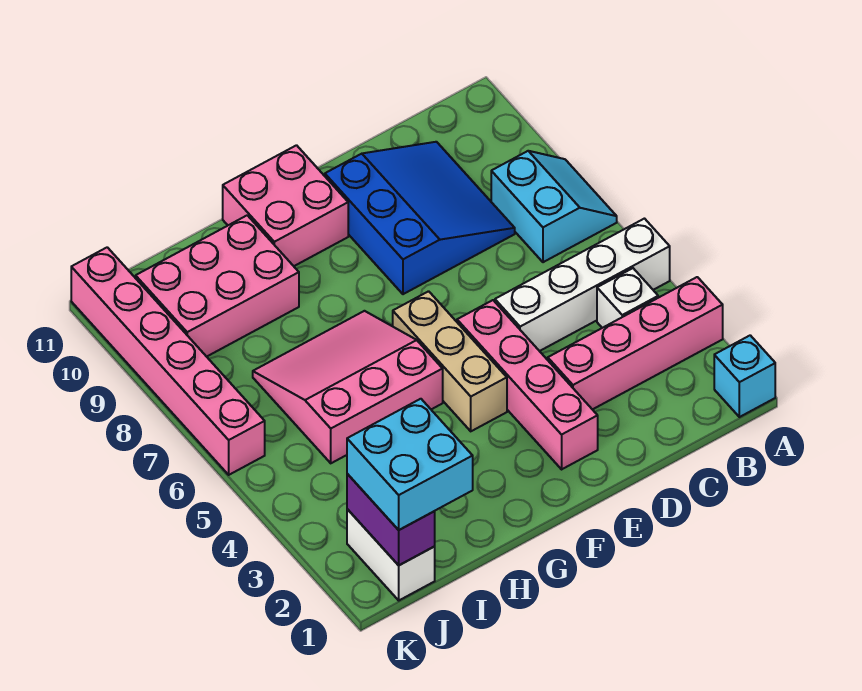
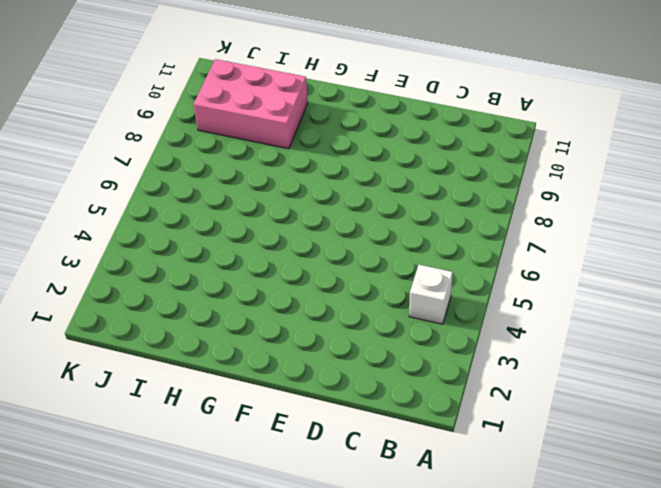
none -> cyan brick A1 level 1
none -> pink brick A3:D3 level 1
none -> white brick A5:D5 level 1

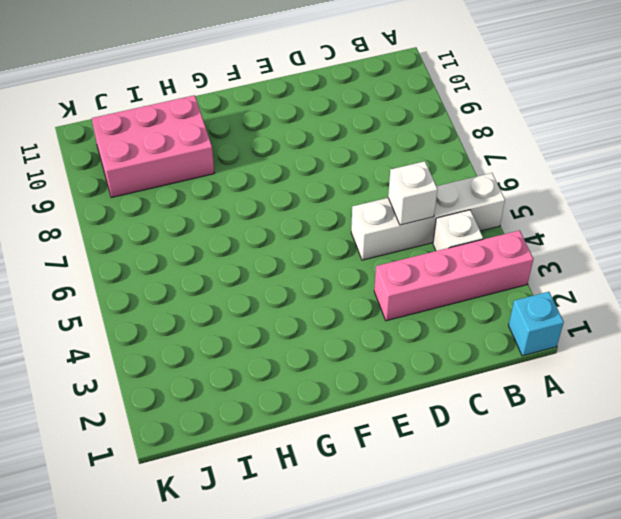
white brick C5 level 2 -> none
none -> cyan slope A7:B8 level 1 top B
none -> blue slope C8:E10 level 1 top E
none -> pink brick E2:E5 level 1

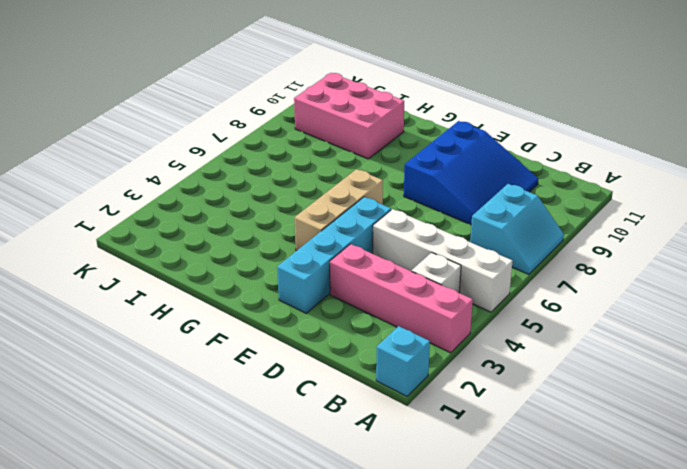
cyan brick E2:E5 level 1 -> pink brick E2:E5 level 1
none -> pink brick F10:G11 level 1
none -> pink slope G5:I7 level 1 top 5
none -> white brick J1:J2 level 1

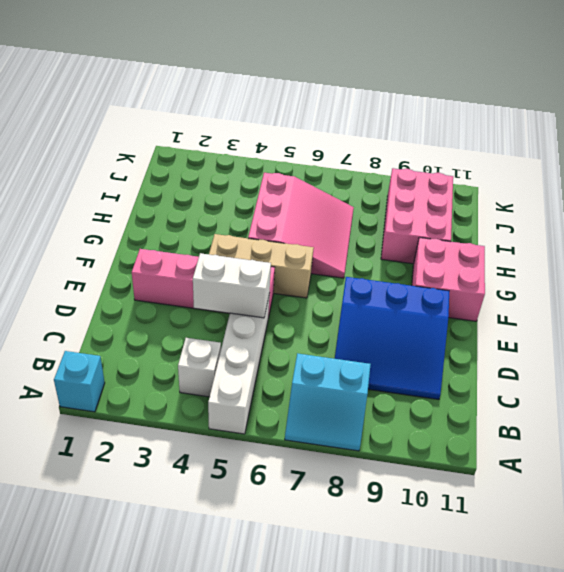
white brick D4:D5 level 2 -> white brick J1:J2 level 1
none -> pink brick A3:D3 level 1
none -> pink brick K6:K11 level 1
none -> purple brick J1:J2 level 2

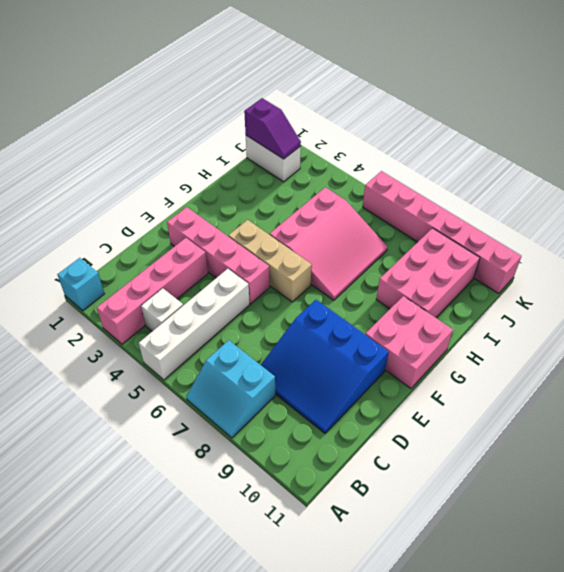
purple slope J1:J2 level 2 top 1 -> purple brick J1:J2 level 2
none -> cyan brick I1:J2 level 3

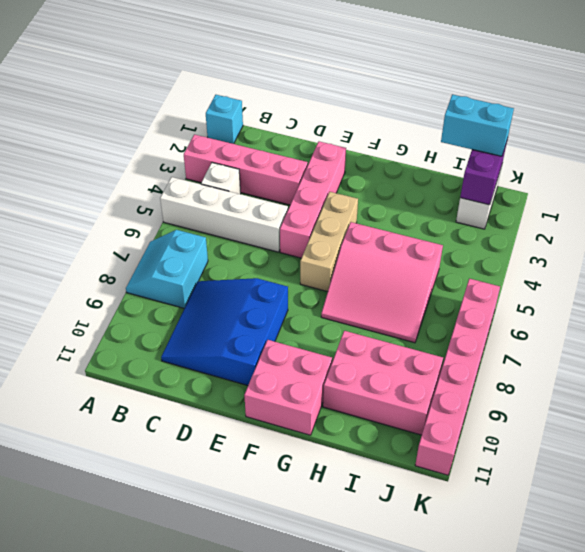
cyan brick I1:J1 level 3 -> cyan brick I1:J2 level 3

